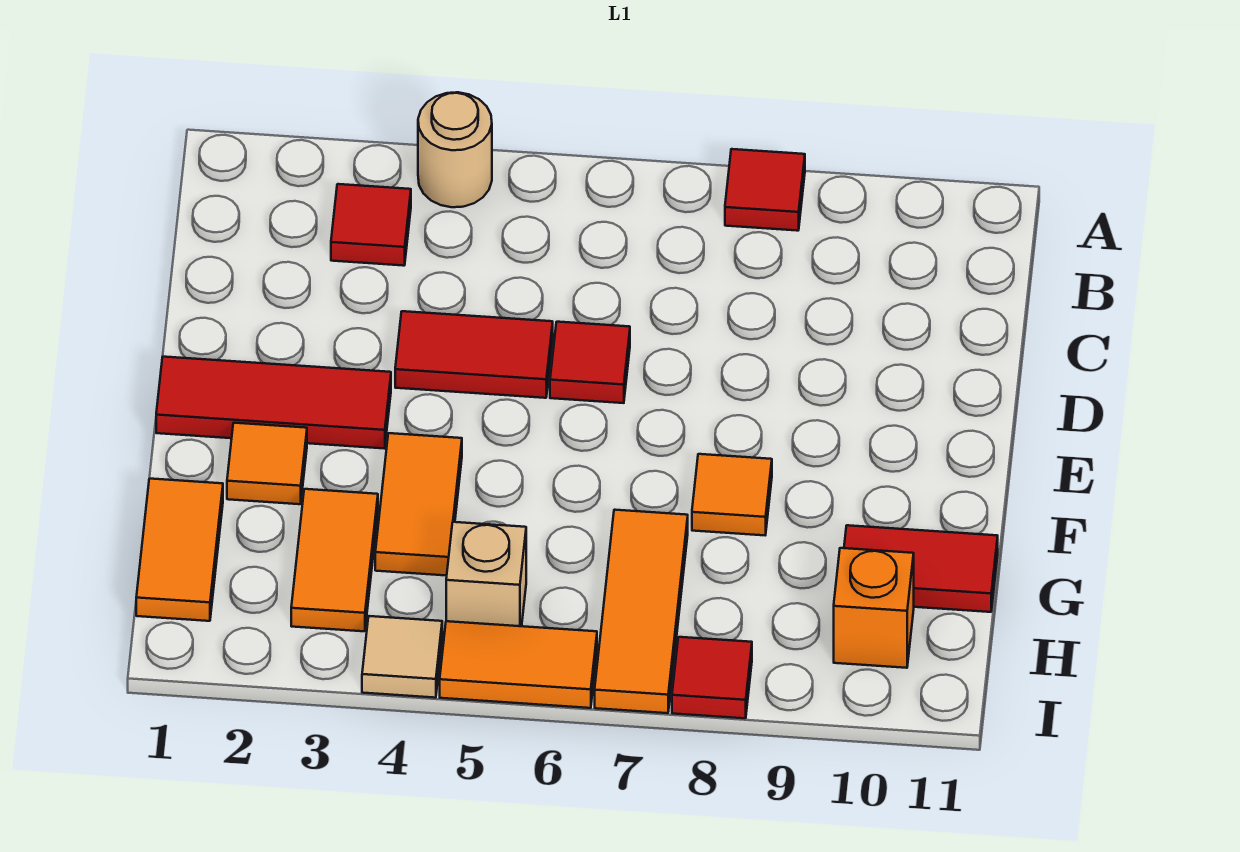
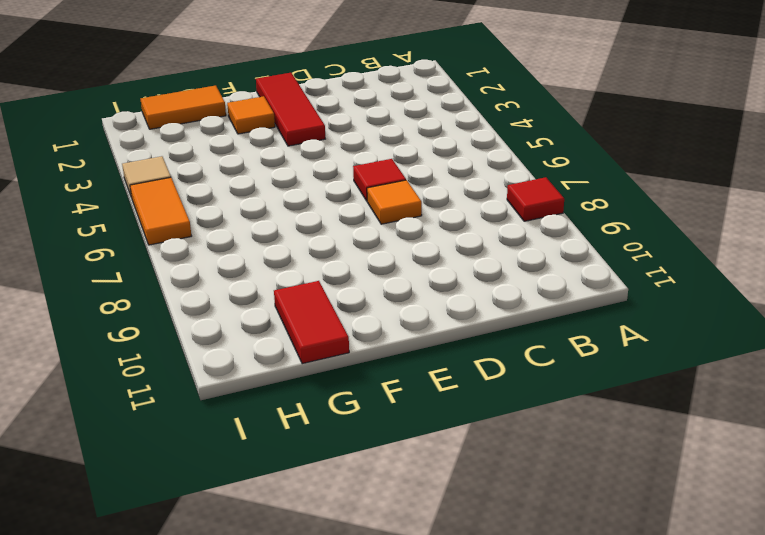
orange tile D7 level 1 -> orange tile F8 level 1
none -> tan round brick A4 level 1
none -> red tile B3 level 1
none -> red tile D4:D5 level 1

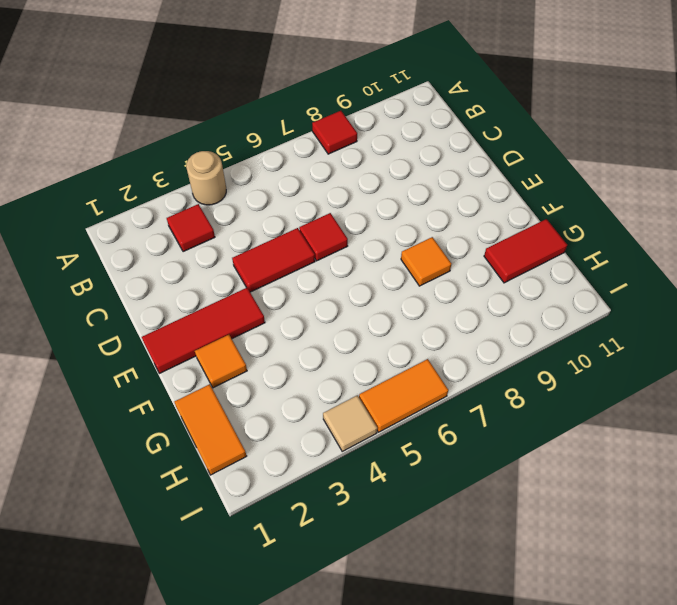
none -> orange tile F4:G4 level 1
none -> orange tile G3:H3 level 1
none -> orange tile G7:I7 level 1

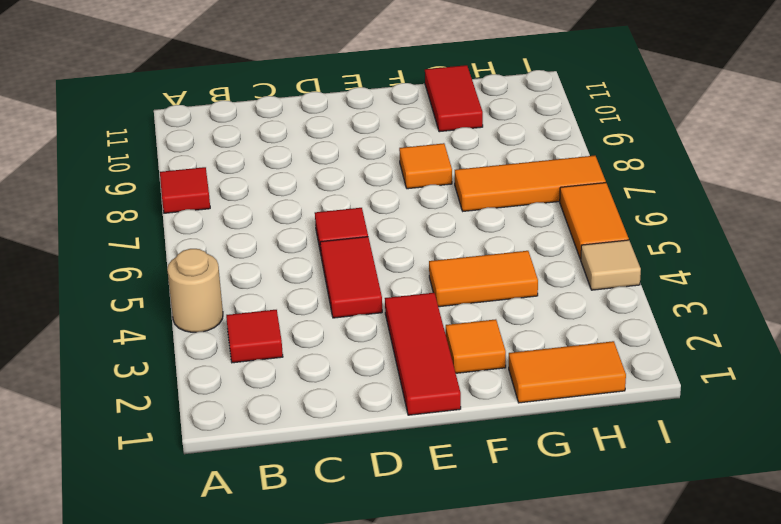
none -> orange tile G3:H3 level 1
none -> tan brick H5 level 1
none -> orange brick H10 level 1

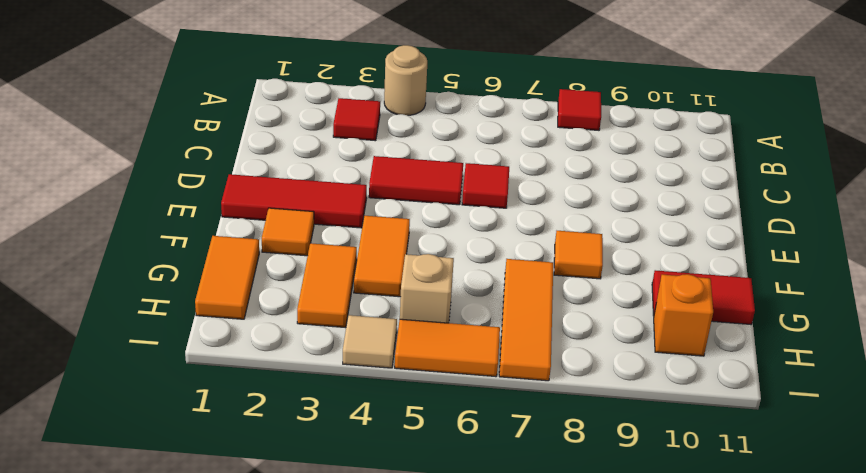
none -> red tile I8 level 1

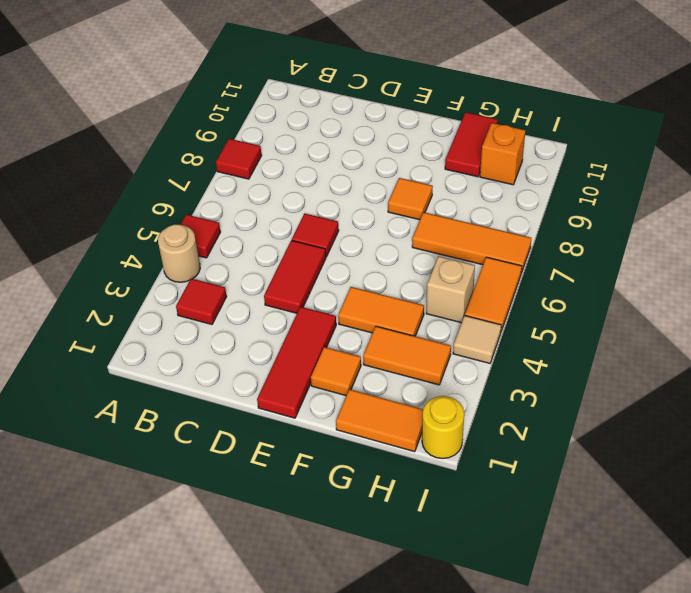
red tile A5 level 1 -> red tile I8 level 1
yellow round brick I1 level 1 -> none

